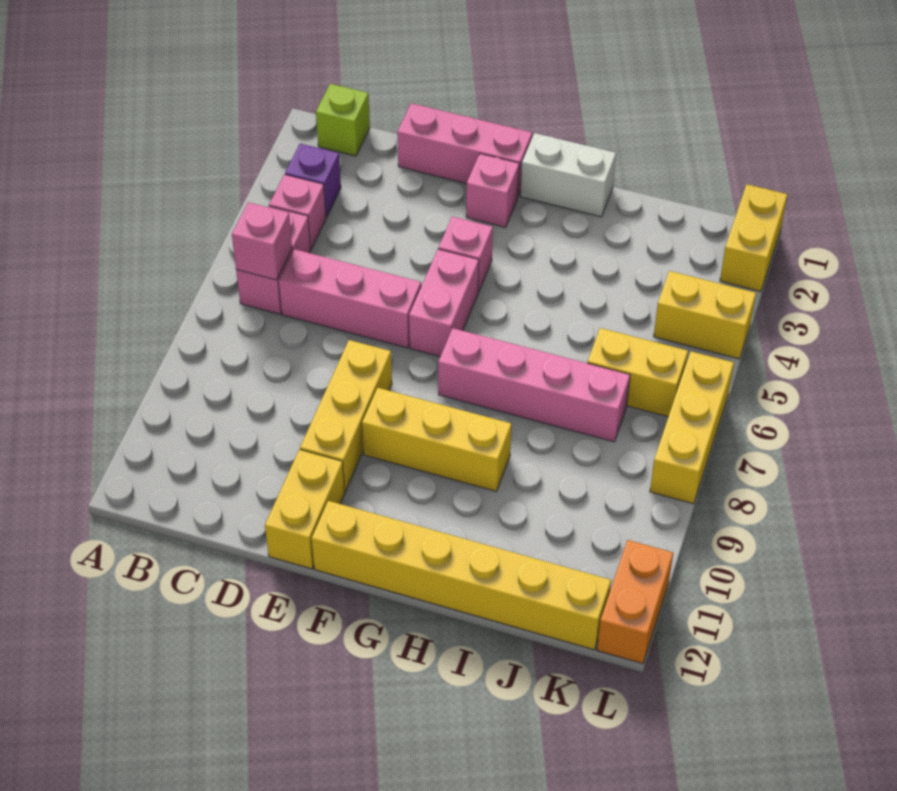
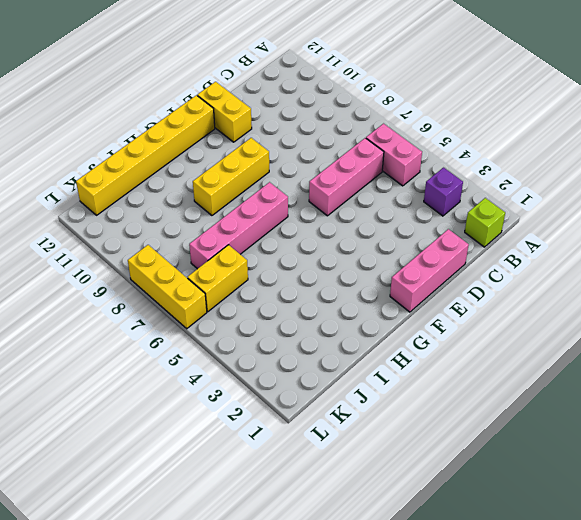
none -> pink brick B4 level 1
none -> yellow brick E8:E10 level 1
none -> pink brick F2 level 1

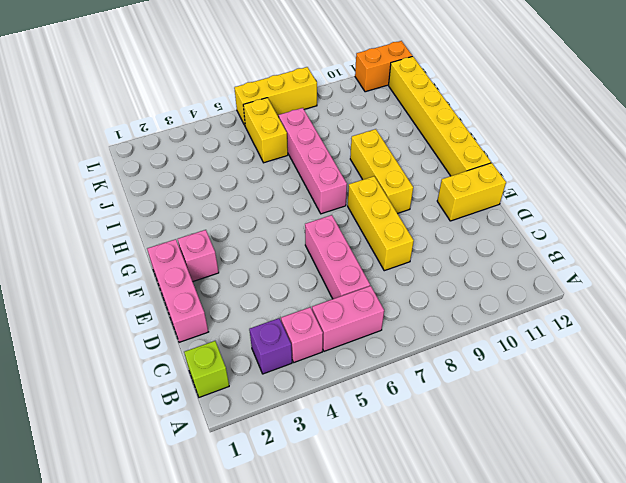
yellow brick D8:F8 level 1 -> yellow brick E8:E10 level 1
none -> pink brick F4 level 1
none -> pink brick F5:F6 level 1
none -> white brick G1:H1 level 1

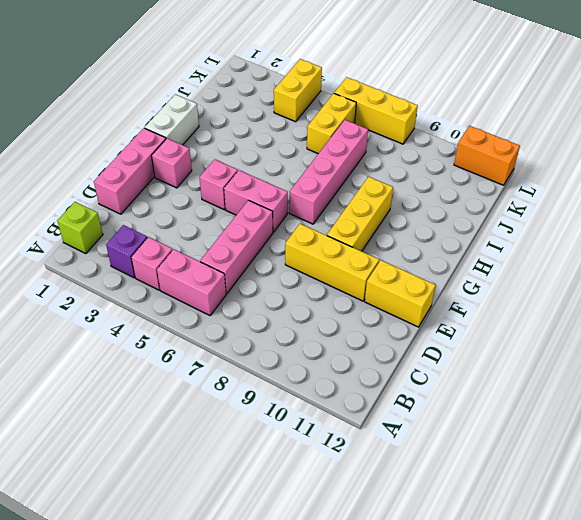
none -> yellow brick F12:K12 level 1
none -> yellow brick L1:L2 level 1
none -> pink brick B6 level 2

